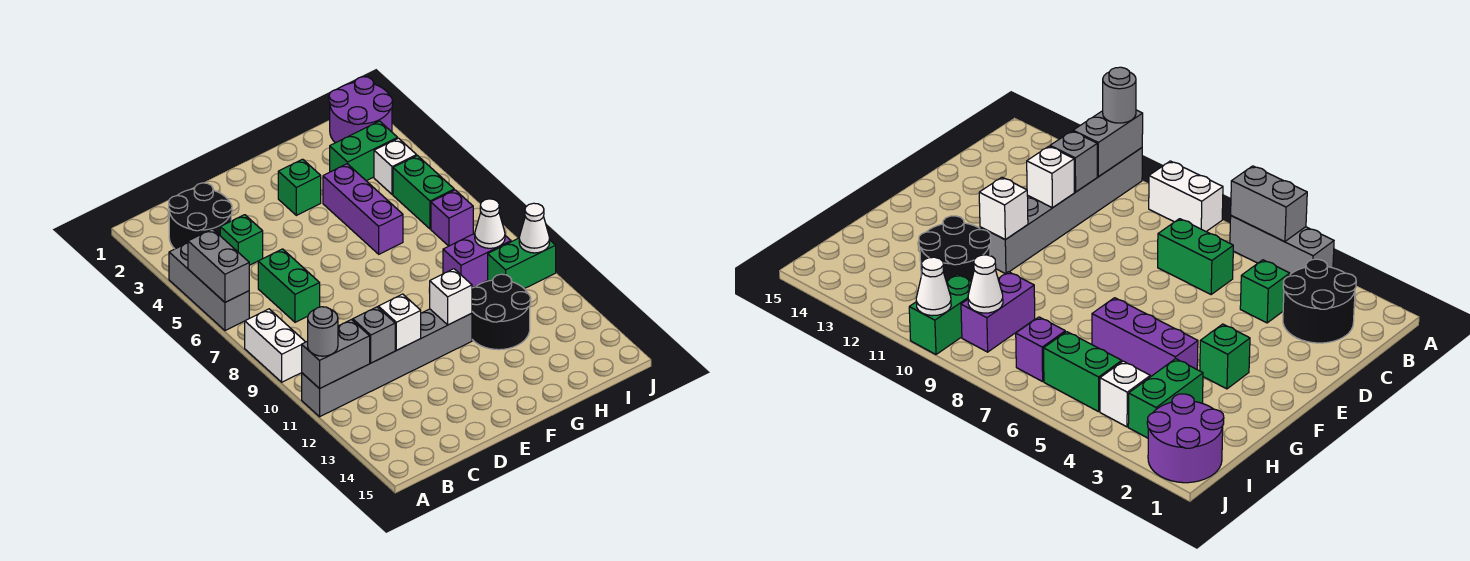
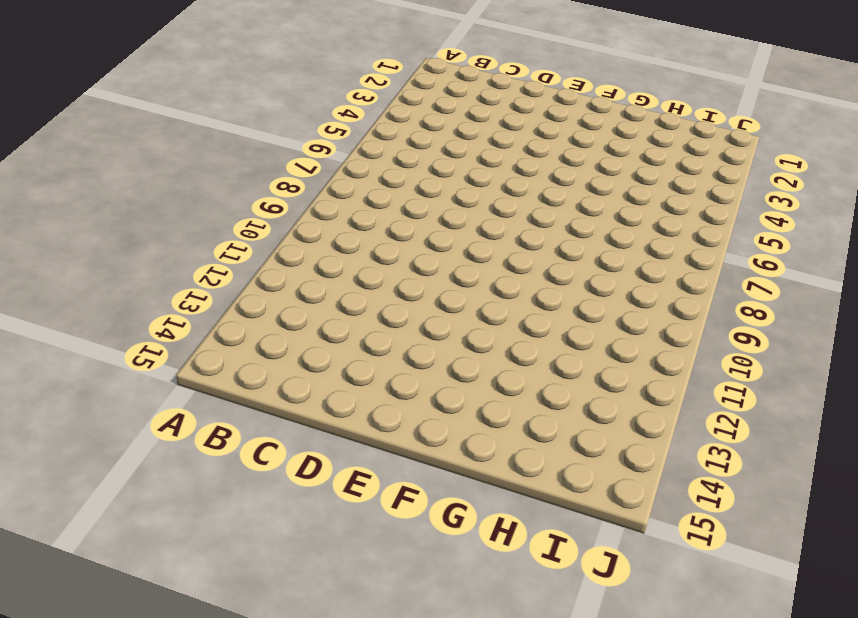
none -> grey brick A4:A6 level 1
none -> white brick A8:A9 level 1
none -> grey brick A11:F11 level 1

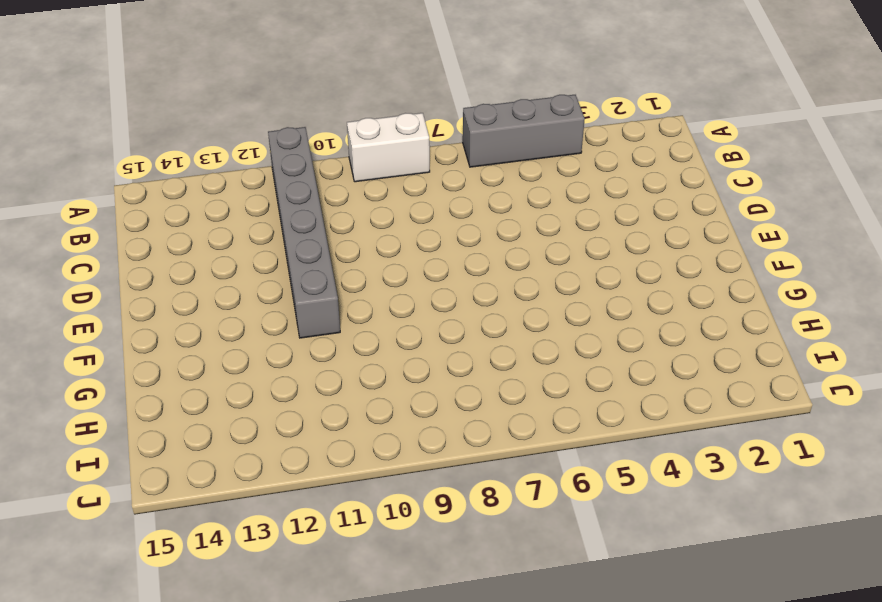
none -> black round brick B2:C3 level 1
none -> green brick C4 level 1
none -> green brick C6:C7 level 1

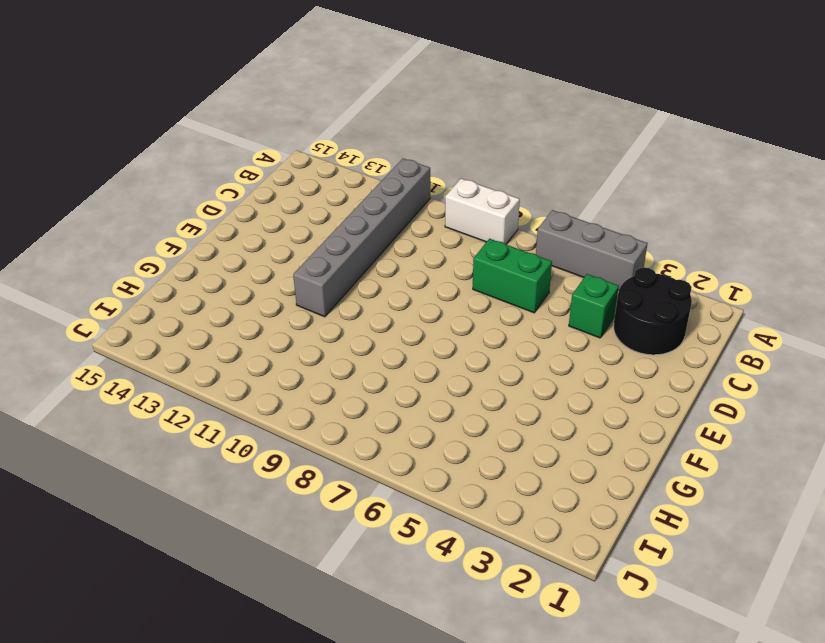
none -> green brick F3 level 1
none -> purple brick G4:G6 level 1
none -> black round brick G11:H12 level 1

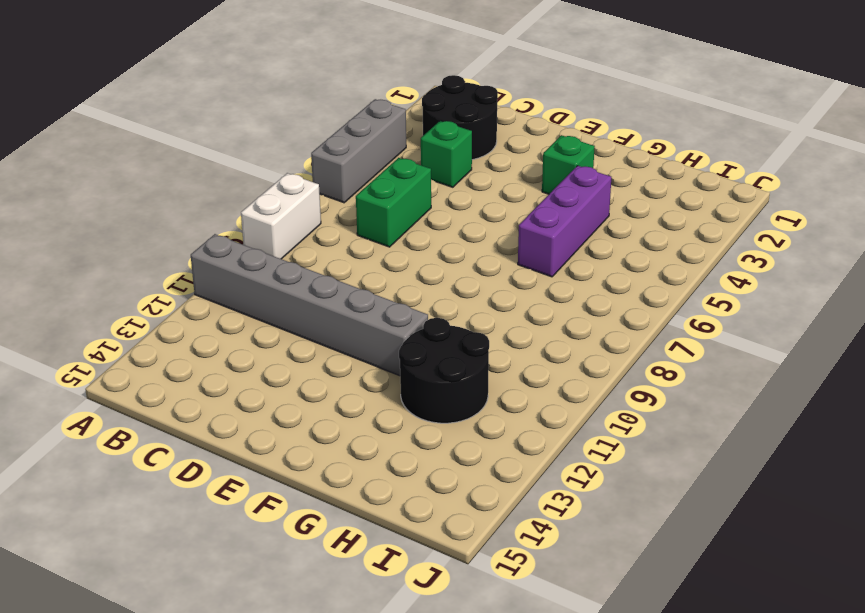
none -> green brick H3:I3 level 1
none -> purple brick H9:I9 level 1
none -> purple round brick I1:J2 level 1

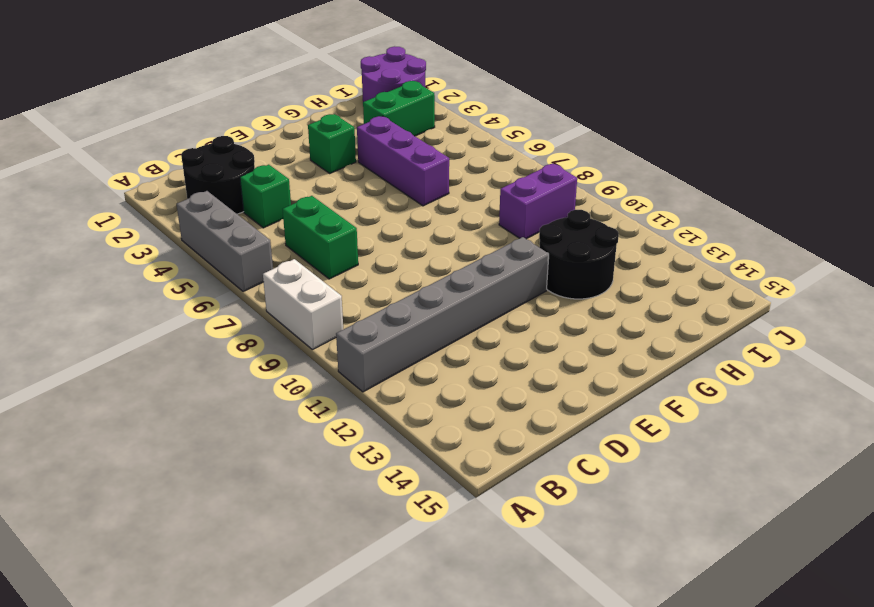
none -> white brick I4 level 1
none -> green brick I5:I6 level 1
none -> purple brick I7 level 1

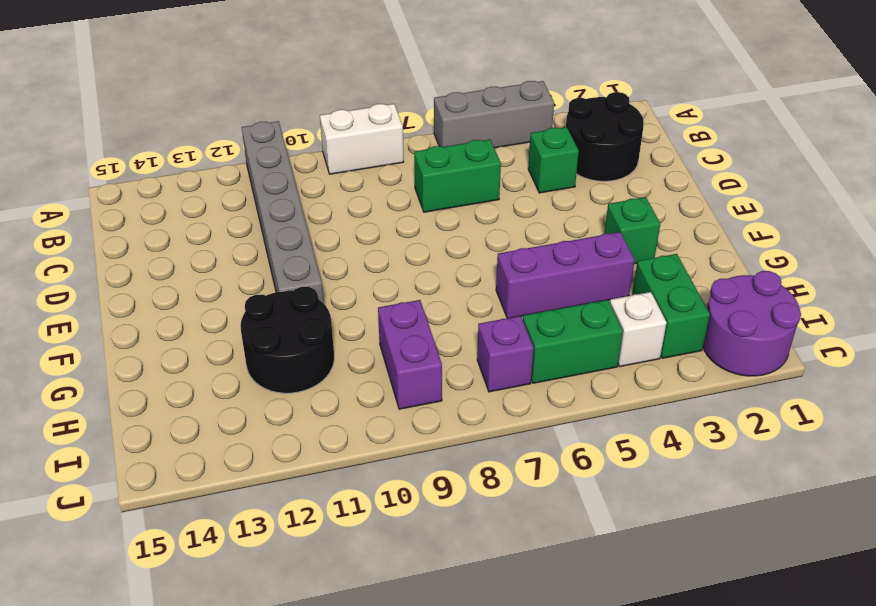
none -> green brick I10:J10 level 1
none -> grey brick A5:A6 level 2
none -> grey brick A11:B11 level 2

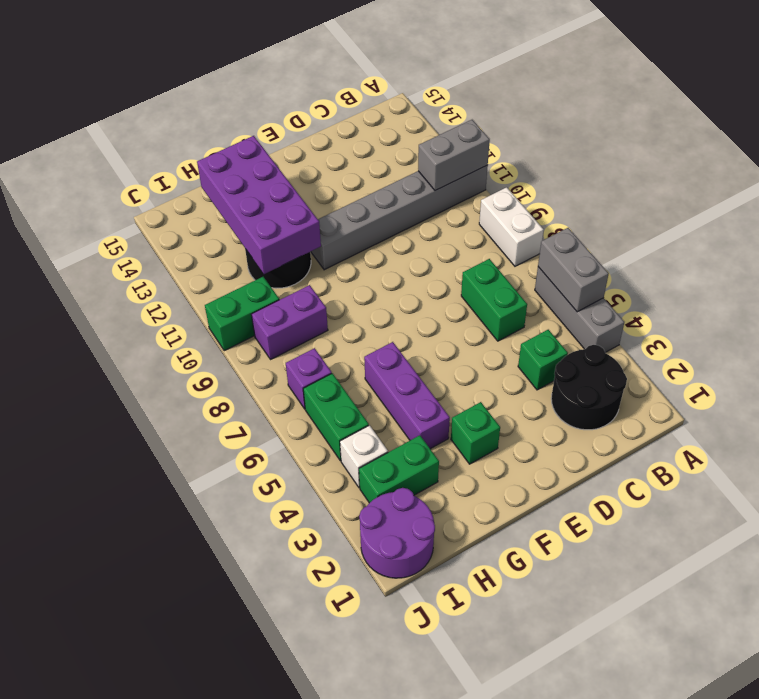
purple brick G11:H14 level 2 -> none
none -> grey brick C11 level 2
none -> white brick D11 level 2
none -> white brick F11 level 2

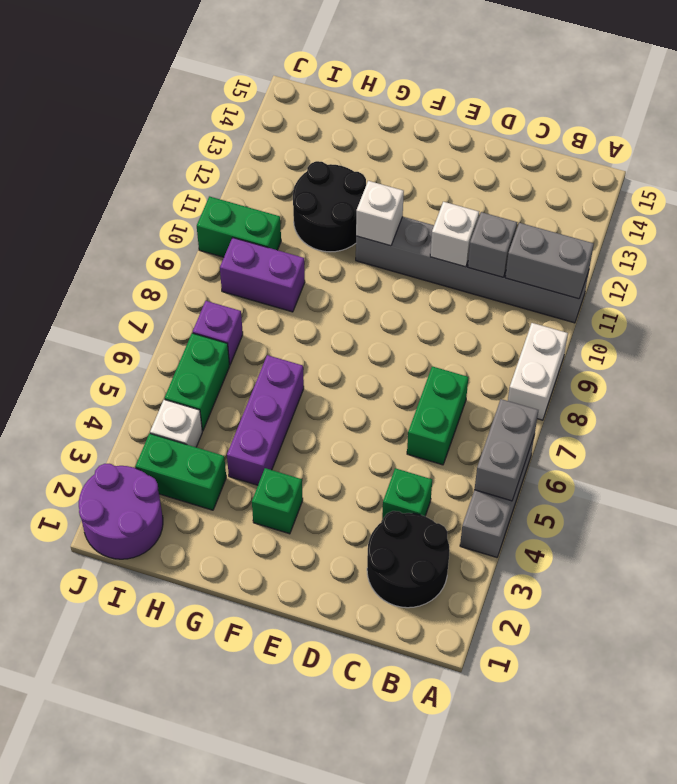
none -> white cone I9 level 2
none -> white cone J10 level 2
none -> grey round brick A11 level 3

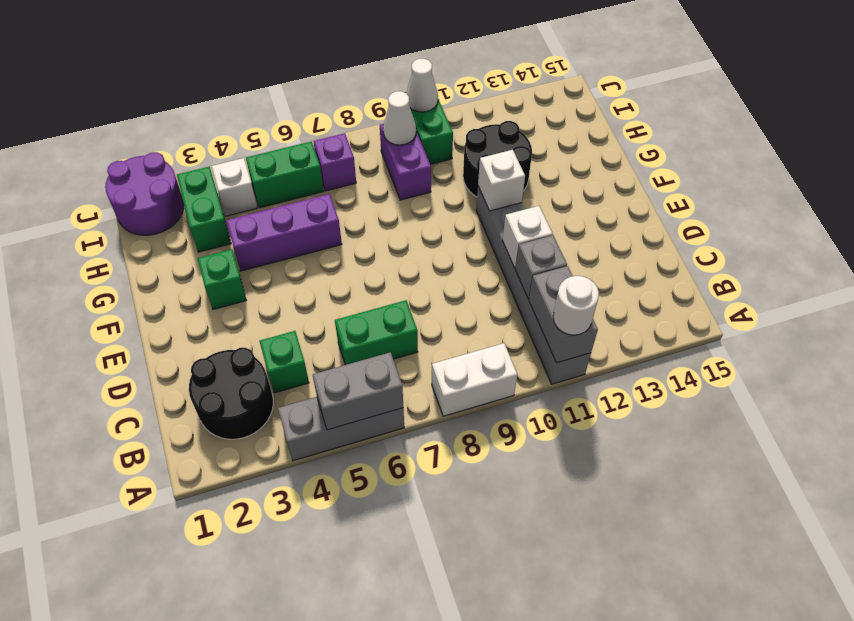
white round brick A11 level 3 -> grey round brick A11 level 3

